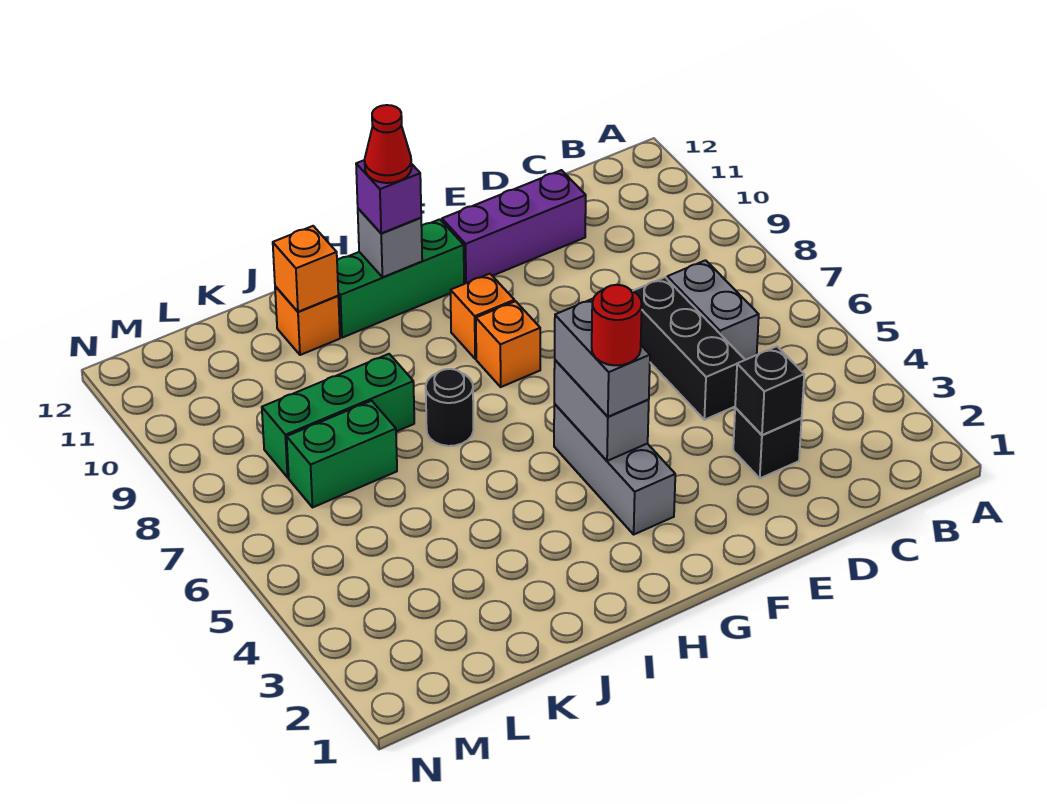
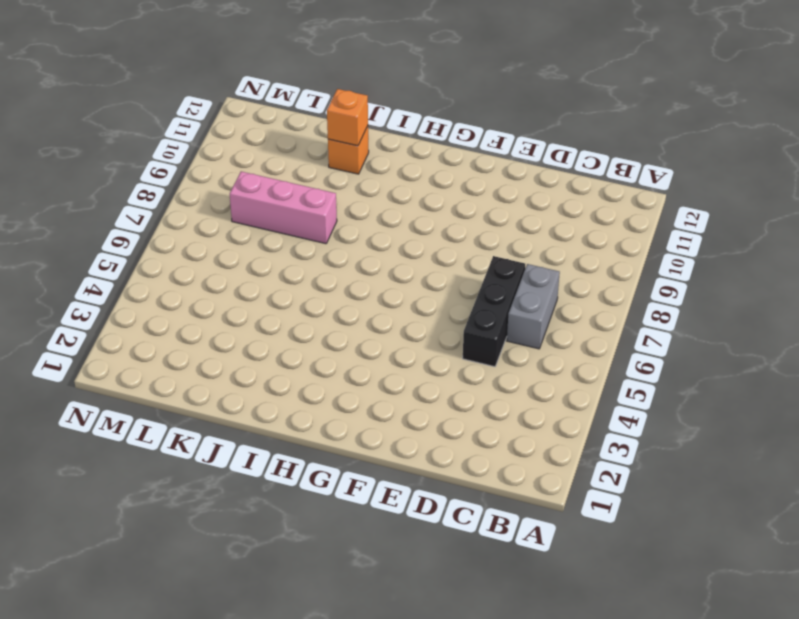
pink brick J8:L8 level 1 -> green brick J8:L8 level 1
none -> black brick D3 level 1
none -> purple brick D11:F11 level 1
none -> grey brick G3:G5 level 1

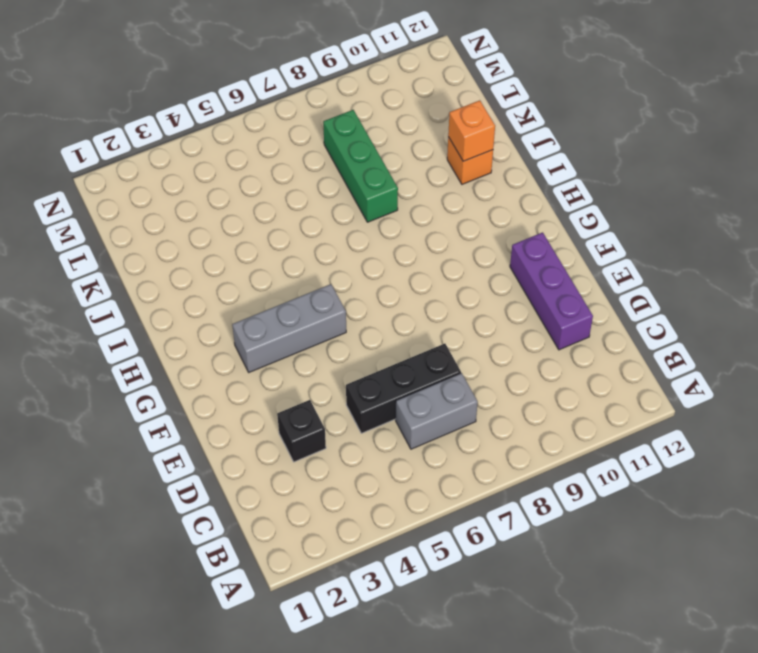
none -> orange brick G8 level 1
none -> orange brick G9 level 1
none -> green brick G11:I11 level 1

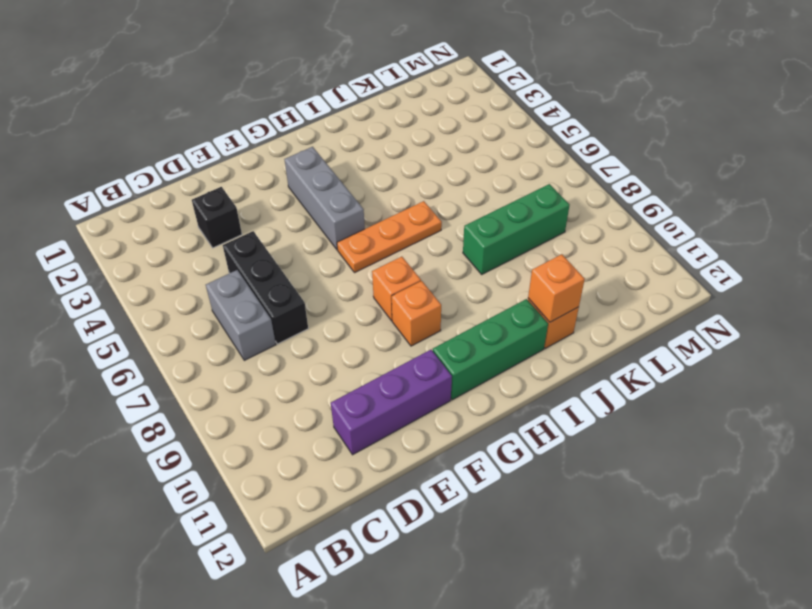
orange plate G6:I6 level 1 -> none
none -> black round brick I7 level 1
none -> green brick K7:L7 level 1
none -> black brick D3 level 2

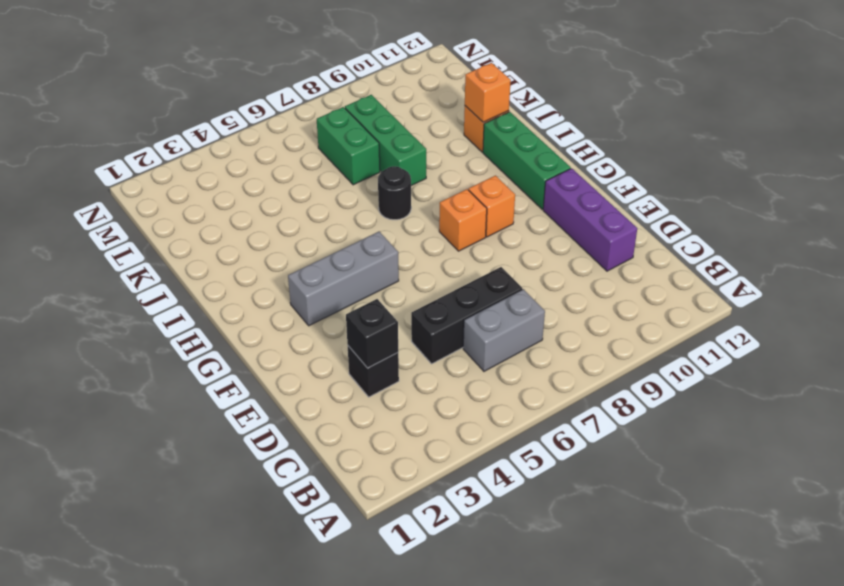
none -> grey brick G4:G5 level 2
none -> grey brick H11 level 2
none -> grey brick G4:G5 level 3

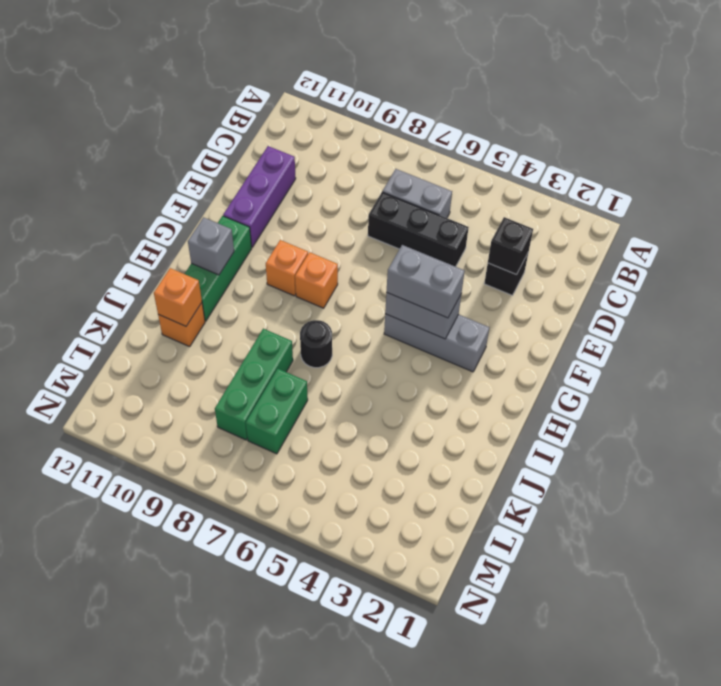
none -> purple brick H11 level 3
none -> red round brick G4 level 4
none -> red cone H11 level 4

